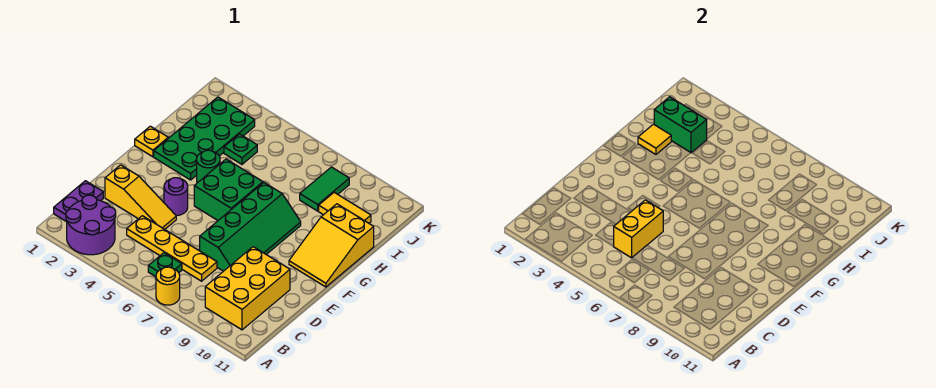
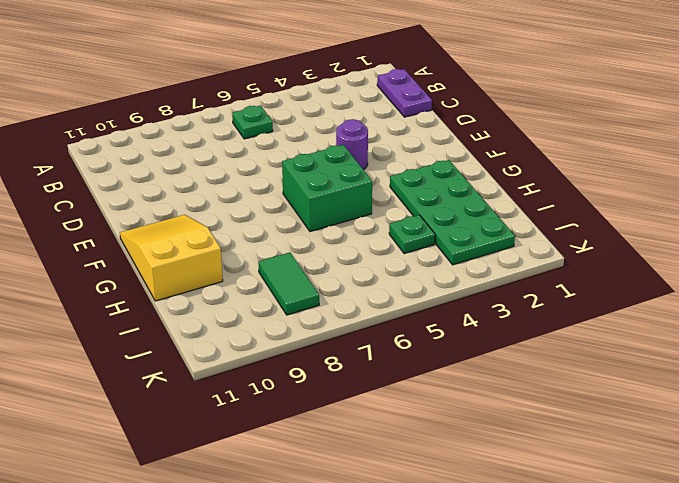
none -> purple round brick A2:B3 level 1
none -> yellow round brick A7 level 1
none -> yellow brick B9:D10 level 1

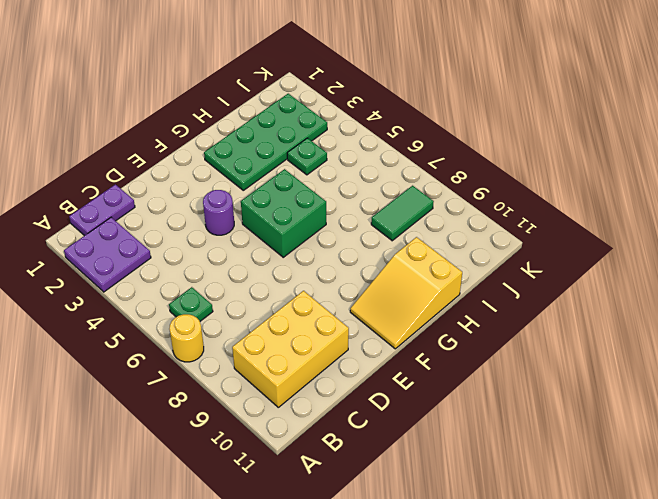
purple plate A2:B3 level 1 -> purple round brick A2:B3 level 1
none -> yellow plate C4:C7 level 1
none -> yellow slope D2:D4 level 1 top 2
none -> green slope D7:G8 level 1 top 7

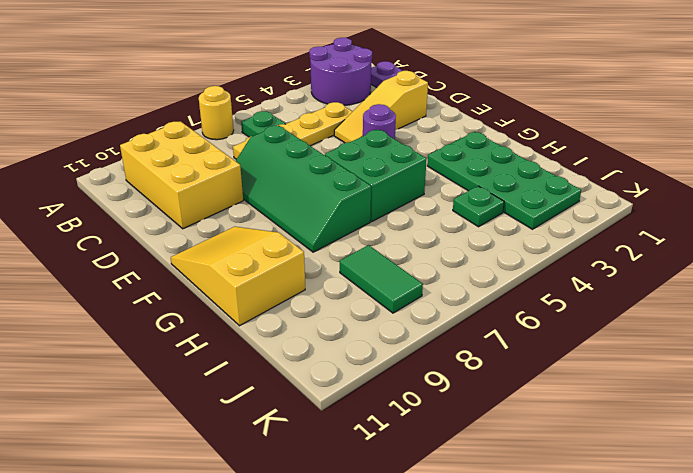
none -> yellow plate G1 level 1
none -> green round brick G4 level 1
none -> yellow tile I9:I10 level 1

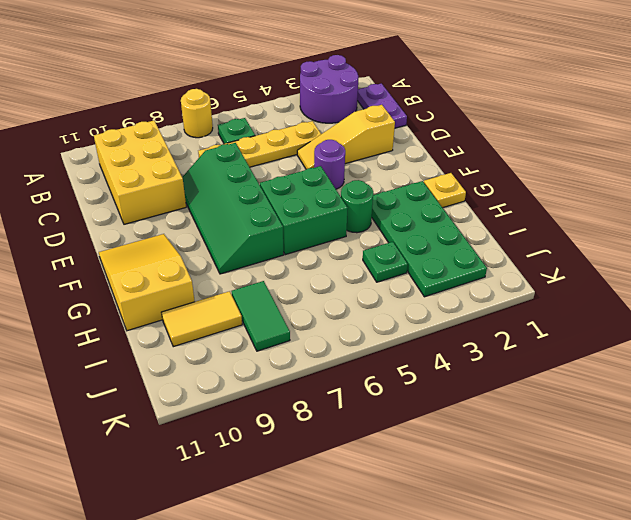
none -> yellow brick C5:D5 level 2
none -> yellow tile H2 level 2
none -> green brick I2:I3 level 2

